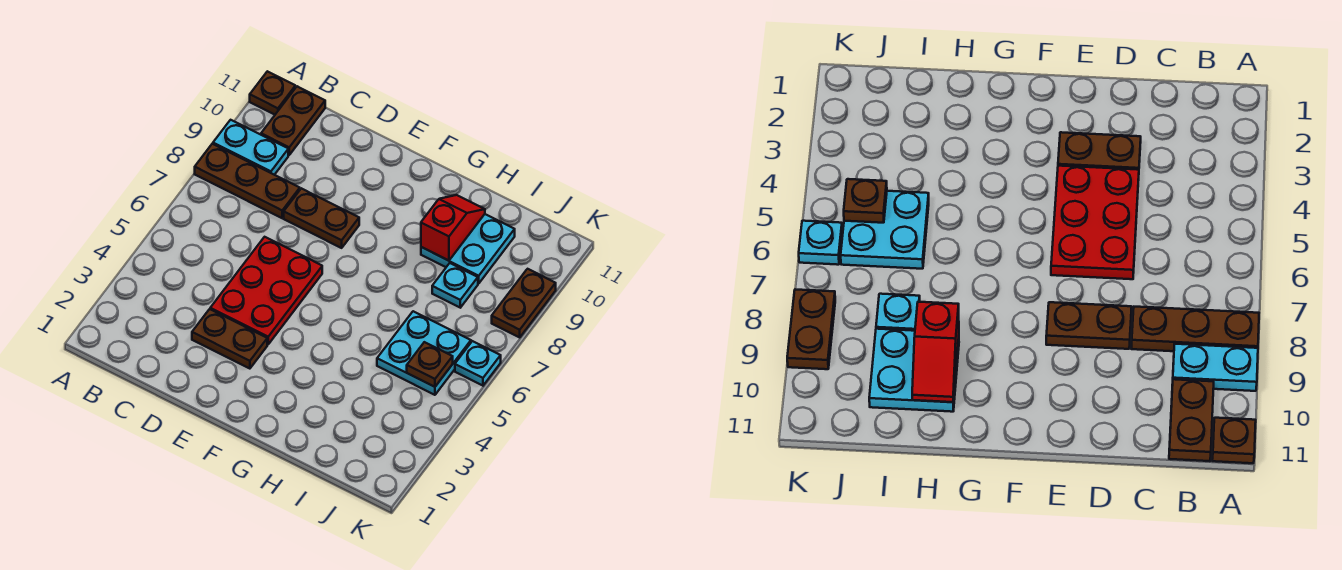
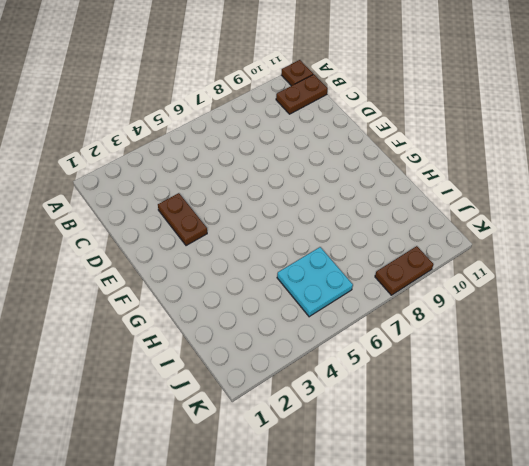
none -> brown plate A8:C8 level 1
none -> cyan plate A9:B9 level 1
none -> red plate D4:E6 level 1

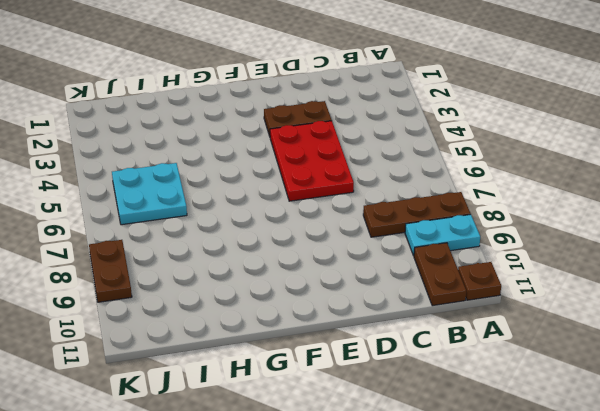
none -> brown plate D8:E8 level 1
none -> cyan plate H9:I10 level 1
none -> cyan plate I8 level 1

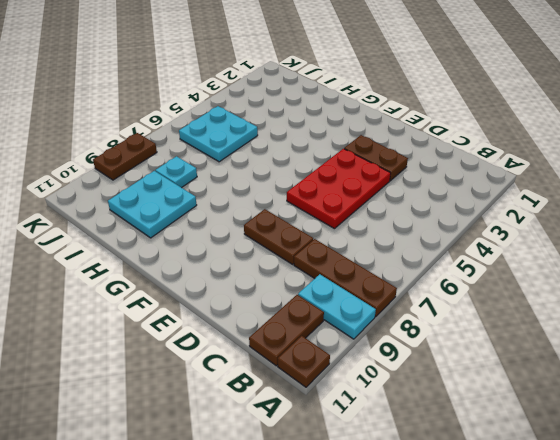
none -> cyan plate K6 level 1
none -> red slope H9:H10 level 2 top 9
none -> brown plate J5 level 2

